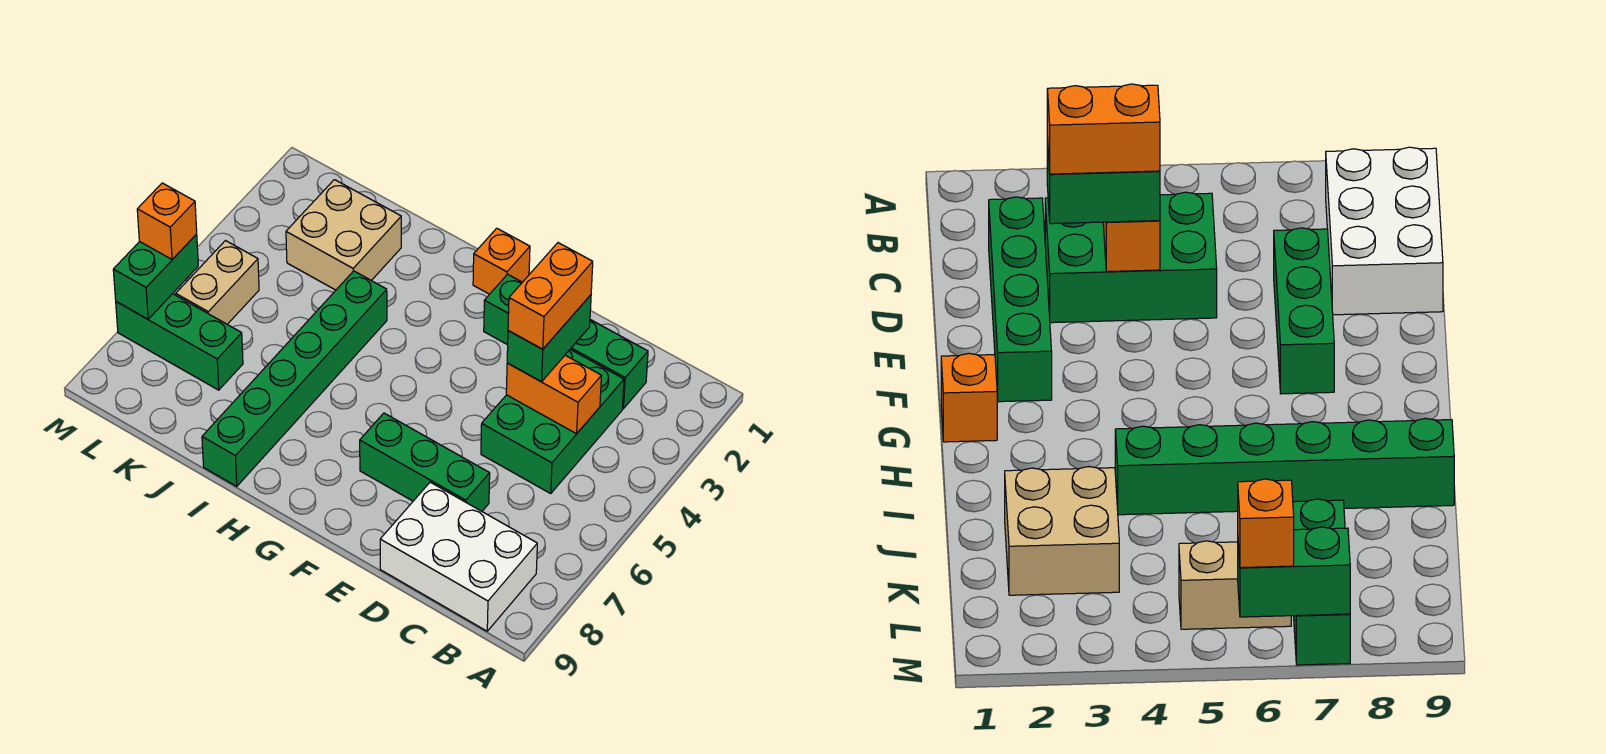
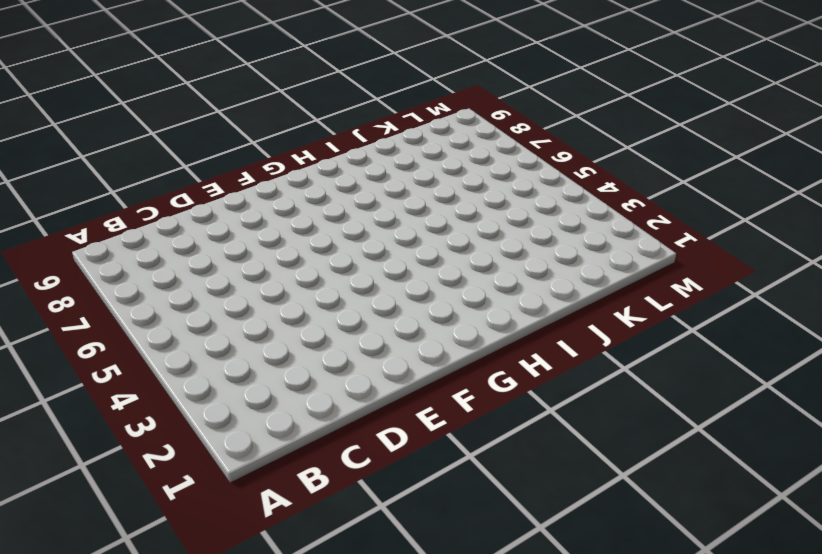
none -> white brick B8:D9 level 1
none -> green brick C2:F2 level 1
none -> green brick C3:D5 level 1

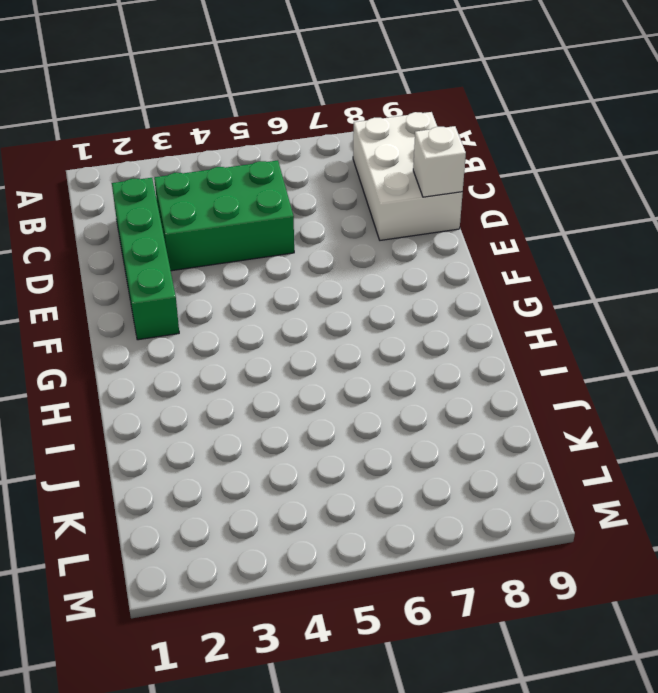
white brick D9 level 2 -> none
none -> green brick D7:F7 level 1
none -> orange brick G1 level 1
none -> green brick I4:I9 level 1

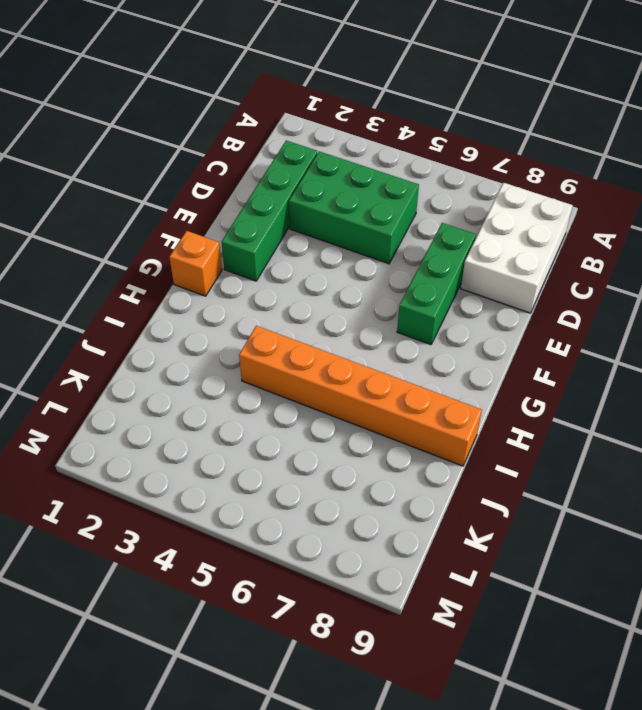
orange brick I4:I9 level 1 -> green brick I4:I9 level 1
none -> tan brick J2:K3 level 1
none -> green brick K7:M7 level 1
none -> tan brick L5:L6 level 1

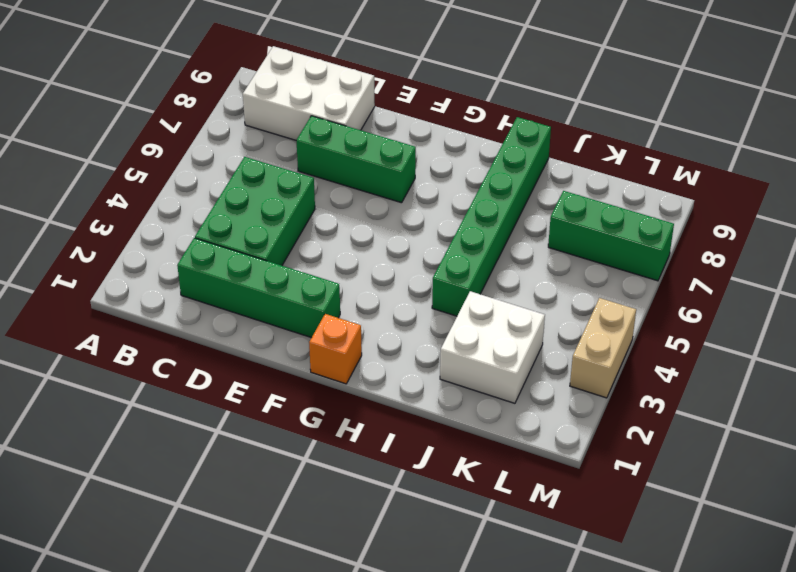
white brick J2:K3 level 1 -> tan brick J2:K3 level 1
tan brick M3:M4 level 1 -> tan brick L5:L6 level 1
none -> orange brick C4:D4 level 2
none -> green brick M6:M7 level 2
none -> green brick D3:D4 level 3

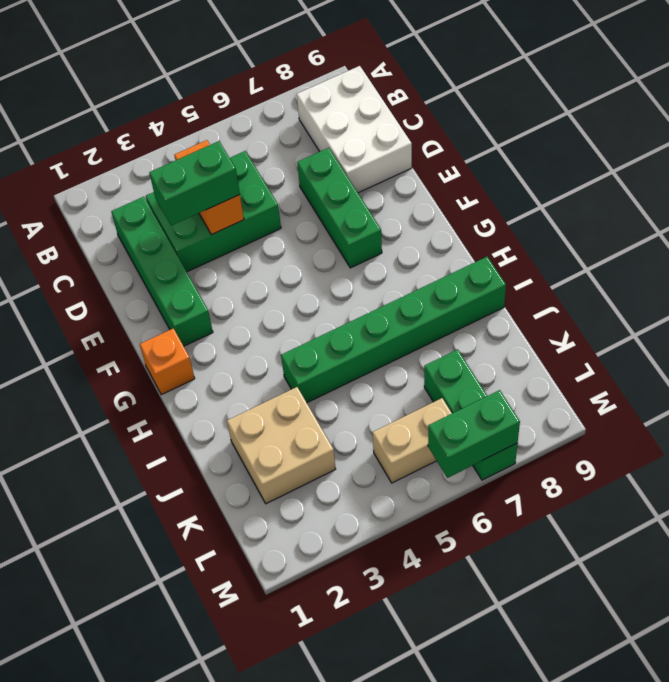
none -> orange brick M6 level 3
none -> orange brick D3:D4 level 4

